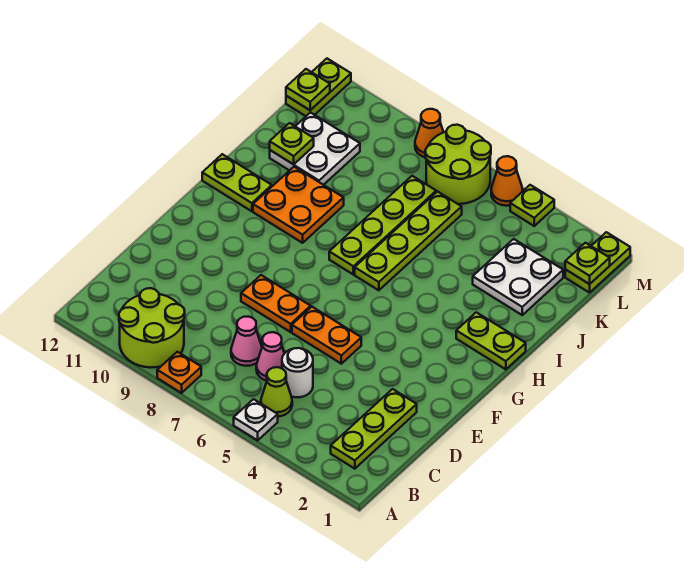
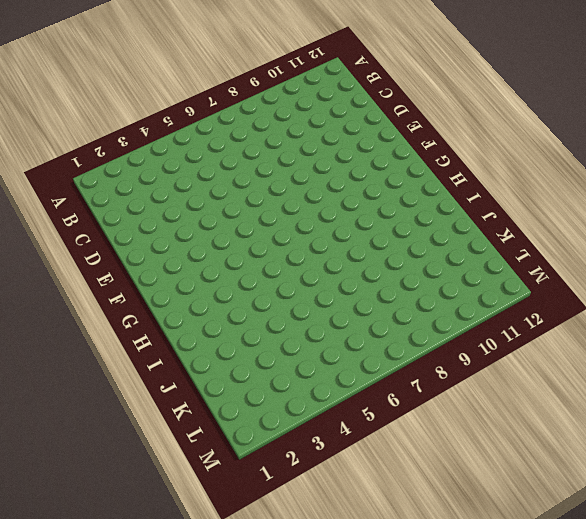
none -> white plate A5 level 1
none -> orange plate A8 level 1
none -> lime round brick A9:B10 level 1

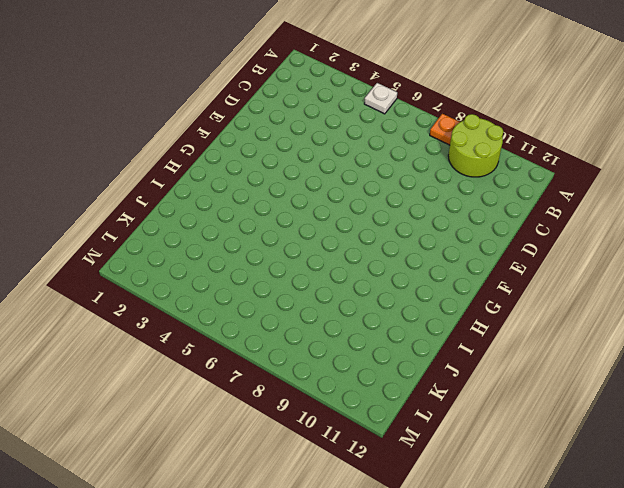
none -> lime plate B2:D2 level 1
none -> lime cone B5 level 1
none -> white round brick C5 level 1

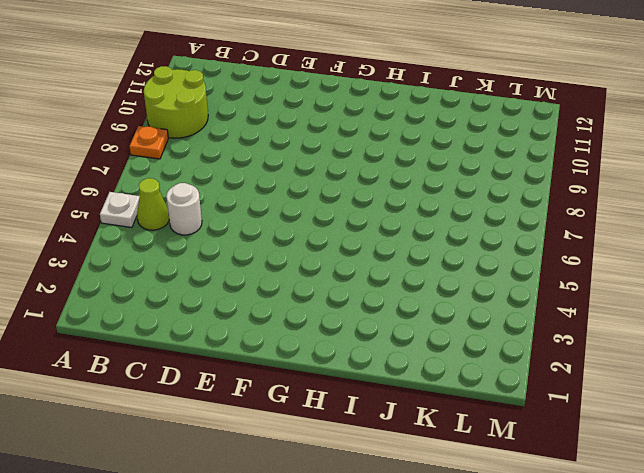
none -> lime plate B2:D2 level 1
none -> pink cone C6 level 1
none -> pink cone C7 level 1

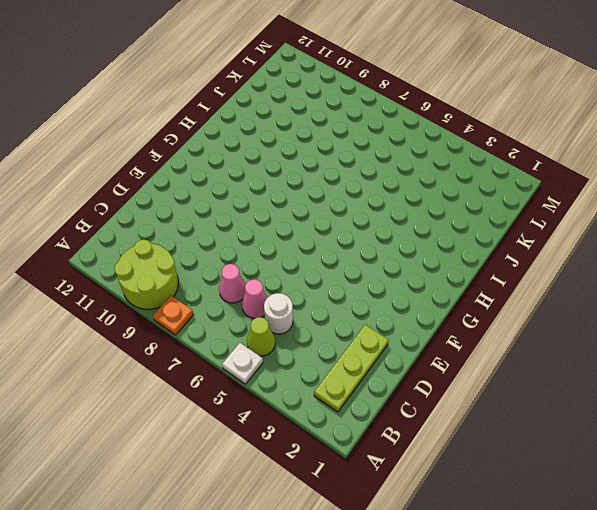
none -> orange plate E5:E6 level 1
none -> orange plate E7:E8 level 1
none -> lime plate H1:H2 level 1

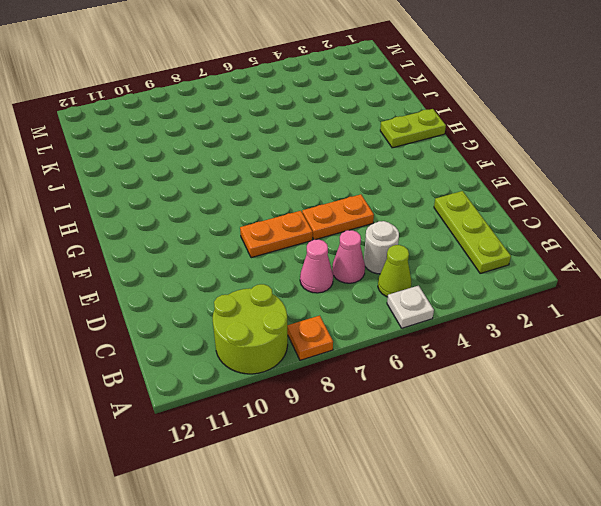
none -> lime plate H6:K6 level 1
none -> lime plate H7:K7 level 1
none -> orange plate H9:I10 level 1

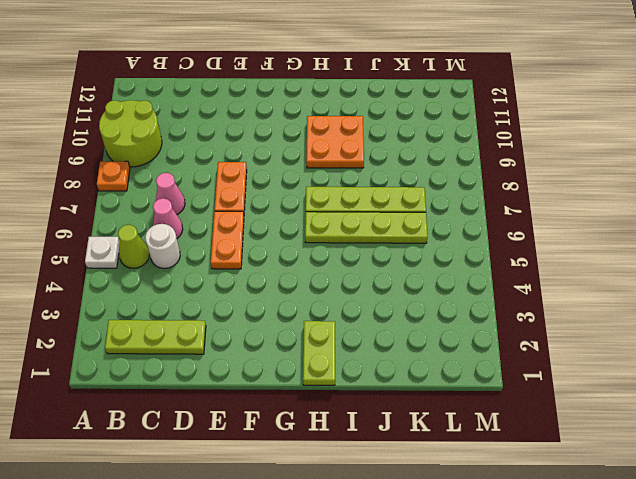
none -> lime plate H11:H12 level 1
none -> white plate J2:K3 level 1
none -> white plate J10:K11 level 1

